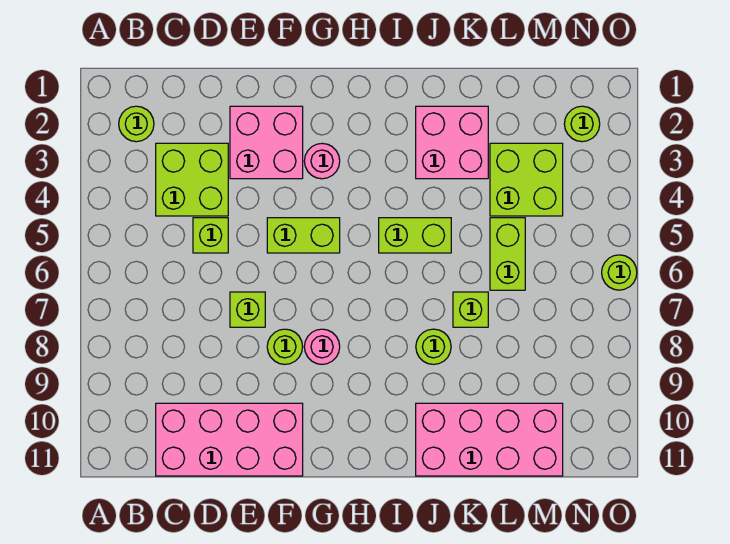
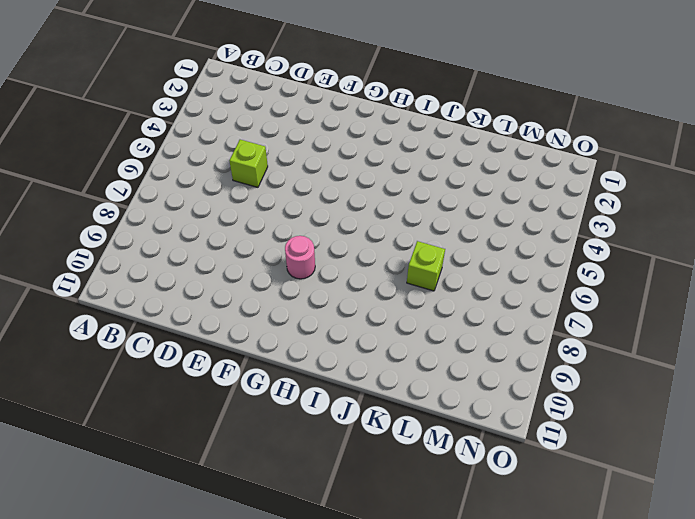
none -> lime round brick B2 level 1
none -> lime brick C3:D4 level 1
none -> pink brick C10:F11 level 1

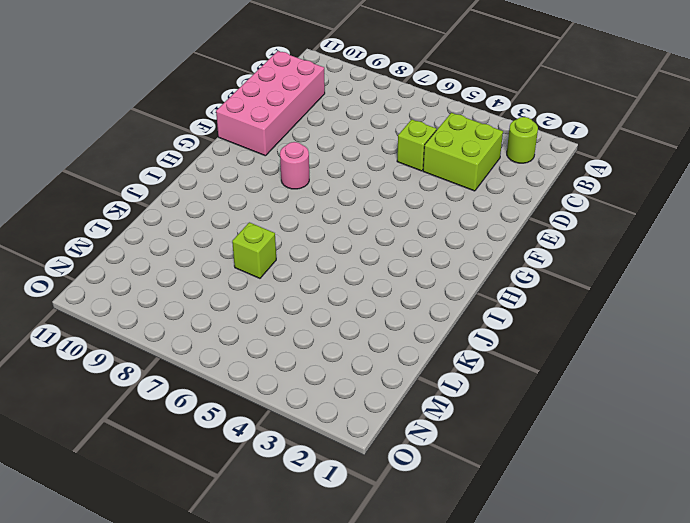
none -> pink brick E2:F3 level 1
none -> lime brick E7 level 1
none -> lime brick F5:G5 level 1

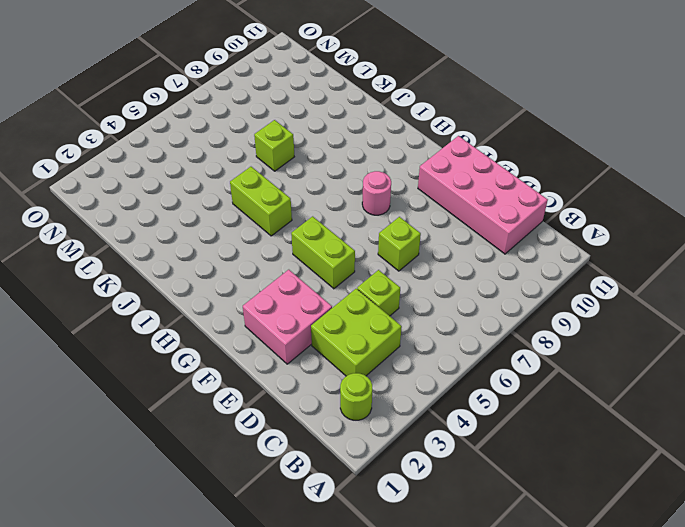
none -> lime round brick F8 level 1
none -> pink round brick G3 level 1
none -> pink brick J2:K3 level 1

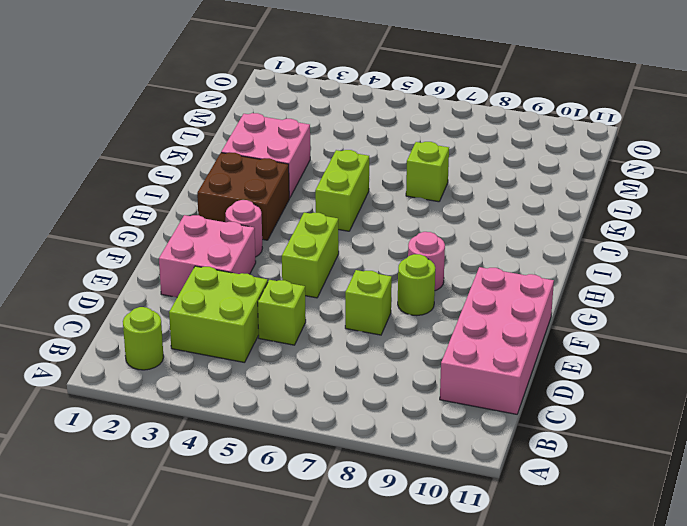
brown brick H2:I3 level 1 -> none
none -> lime round brick J8 level 1
none -> pink brick J10:M11 level 1
none -> lime brick L3:M4 level 1

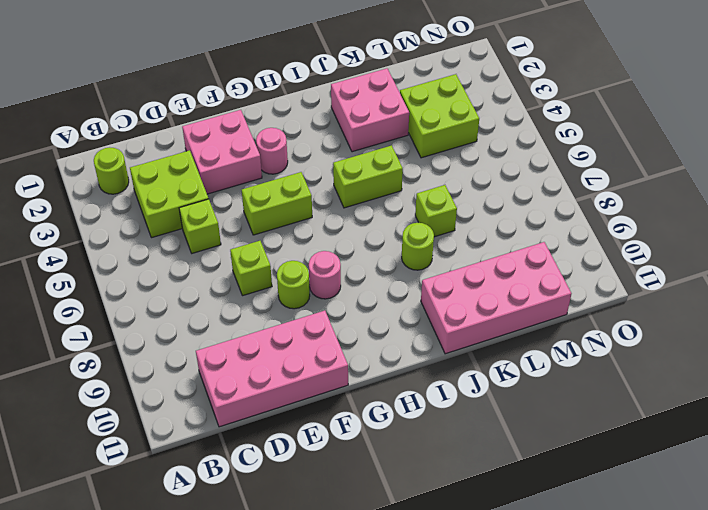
none -> lime brick L5:L6 level 1
none -> lime round brick N2 level 1
none -> lime round brick O6 level 1

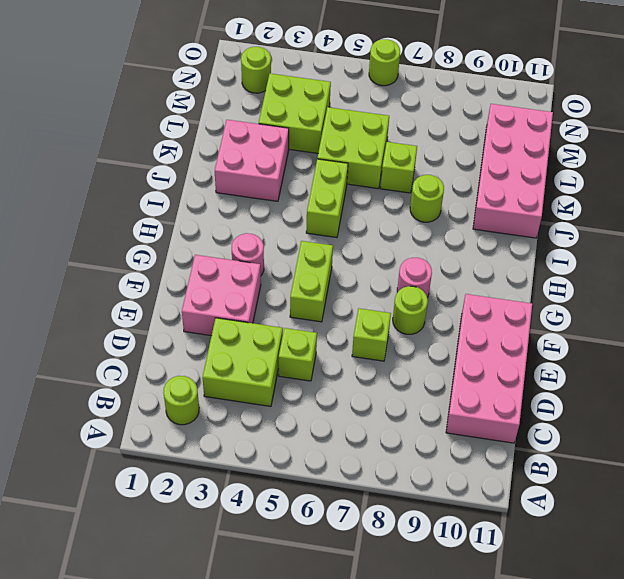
lime brick K5:L6 level 1 -> lime brick L5:L6 level 1

